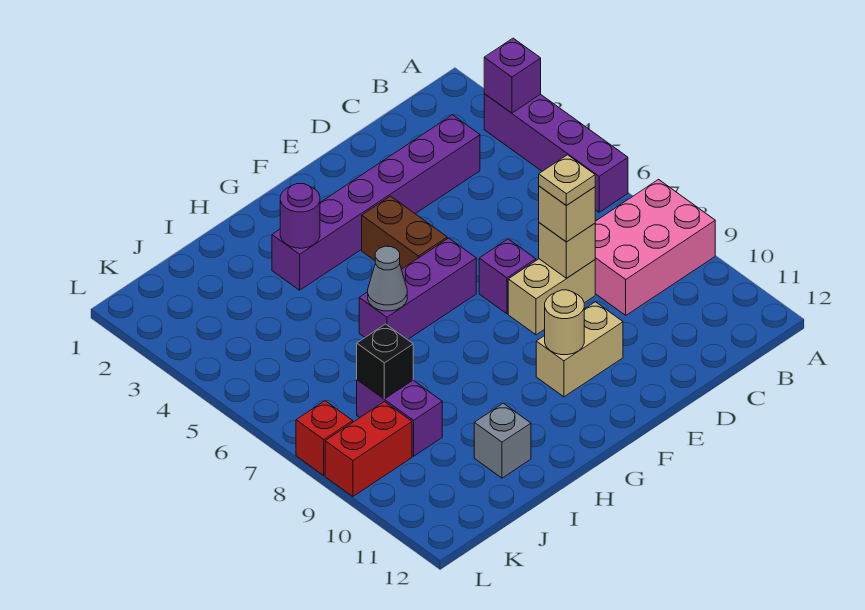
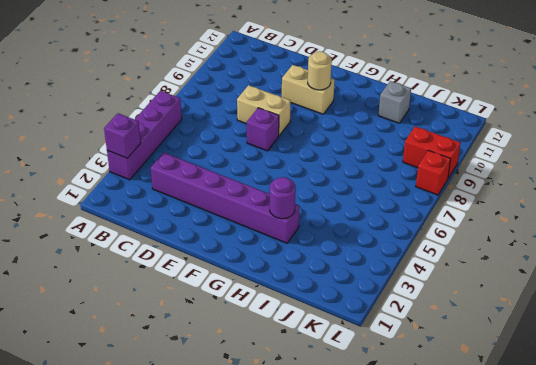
none -> pink brick A8:C9 level 1
none -> brown brick F4:F5 level 1
none -> purple brick F6:H6 level 1

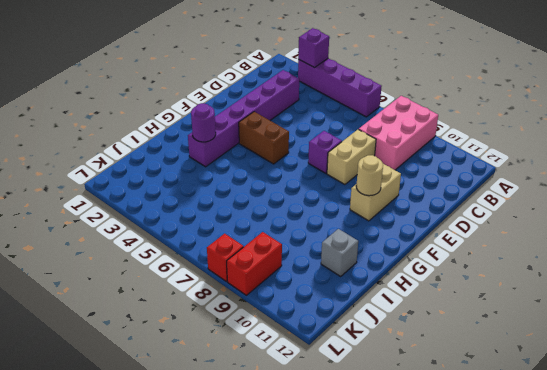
none -> purple brick F6:H6 level 1
none -> purple brick J8:J9 level 1
none -> tan brick D8 level 2

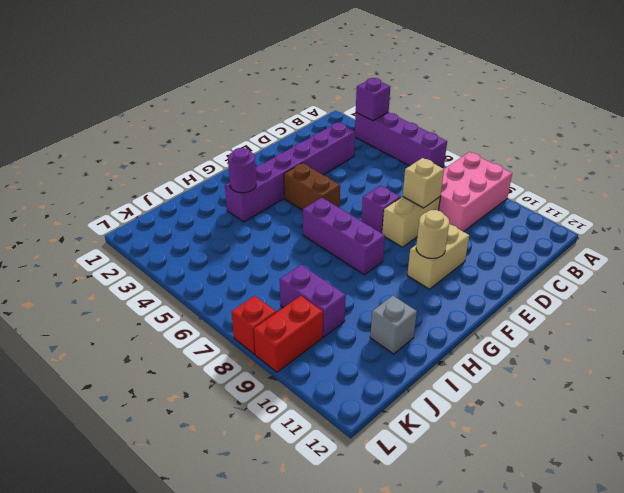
purple brick G6:G8 level 1 -> purple brick F6:H6 level 1
none -> grey cone H6 level 2
none -> black brick J8 level 2
none -> tan brick D8 level 3

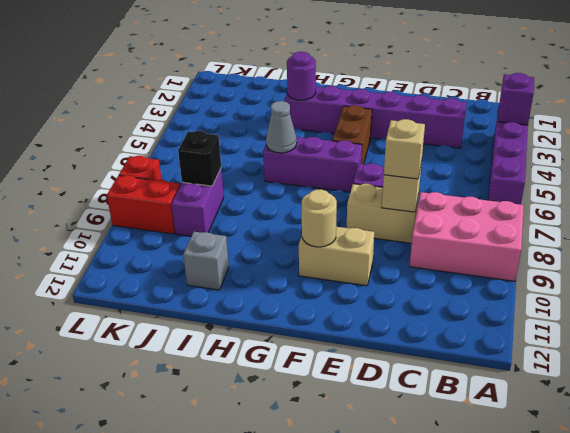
none -> tan plate D8 level 4

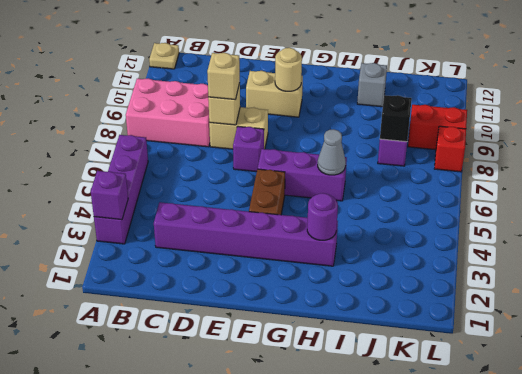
tan plate A12 level 1 -> tan plate D8 level 4

